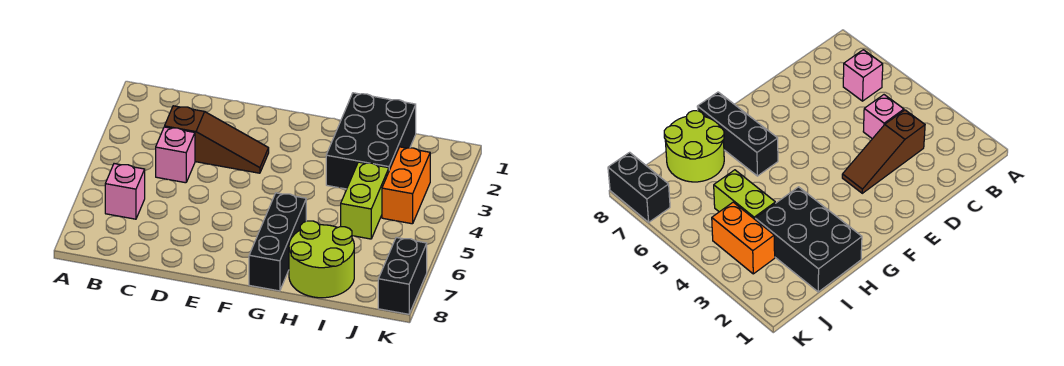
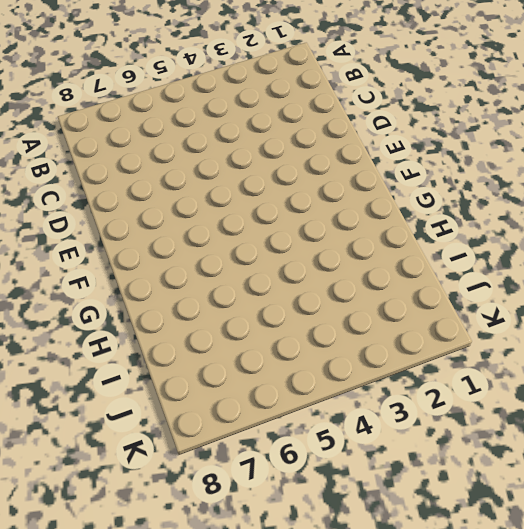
none -> pink brick B6 level 1
none -> brown slope C3:E3 level 1 top C

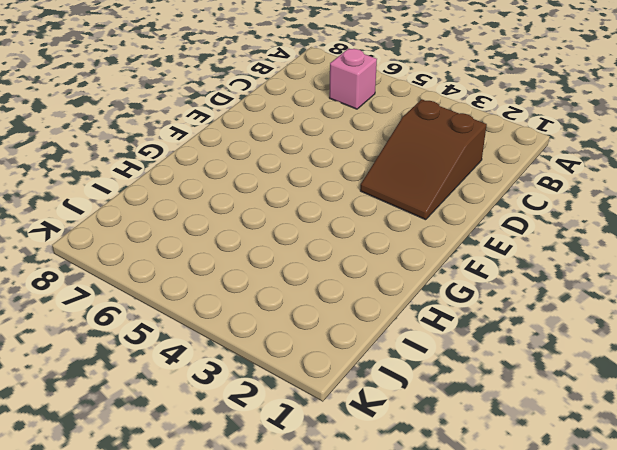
brown slope C2:E3 level 1 top C -> brown slope C3:E3 level 1 top C
none -> pink brick C4 level 1
none -> black brick G6:G8 level 1

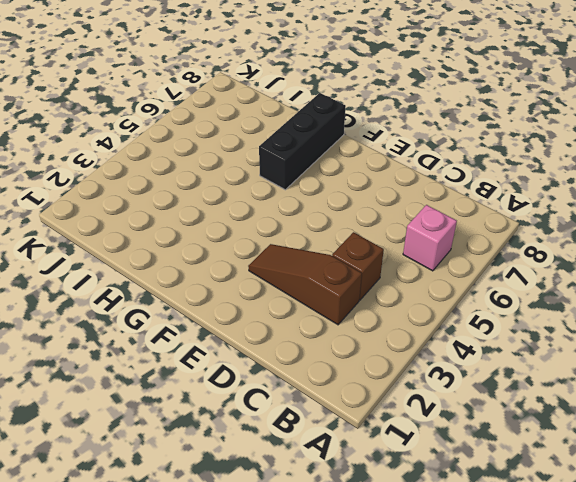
brown brick C4 level 1 -> pink brick C4 level 1
none -> black brick H1:I3 level 1
none -> lime round brick H7:I8 level 1

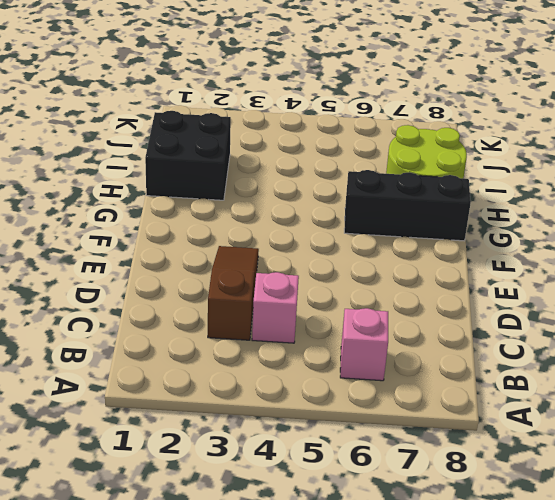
black brick H1:I2 level 1 -> black brick H1:I3 level 1
none -> lime brick I4:I5 level 1
none -> orange brick J3:J4 level 1

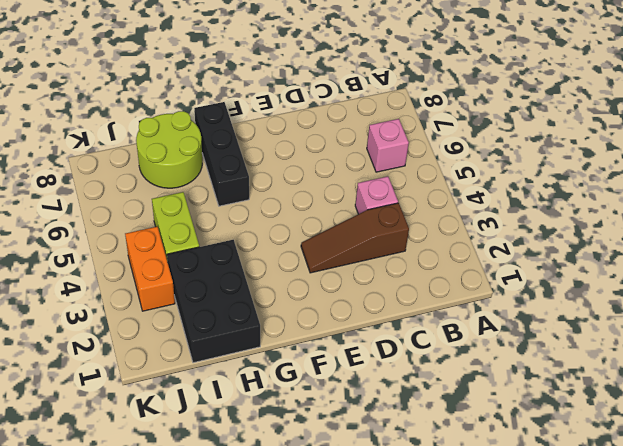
none -> black brick K7:K8 level 1

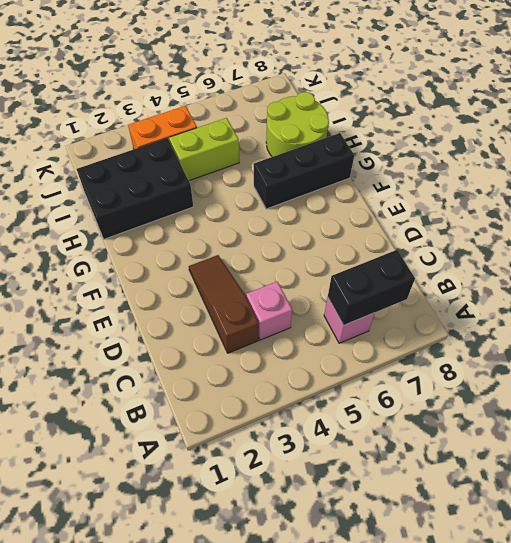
black brick B6:B7 level 2 -> black brick K7:K8 level 1

